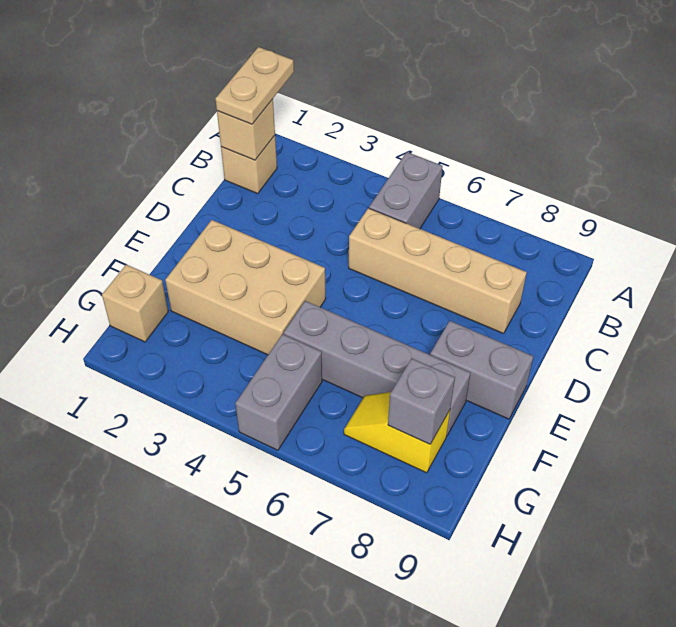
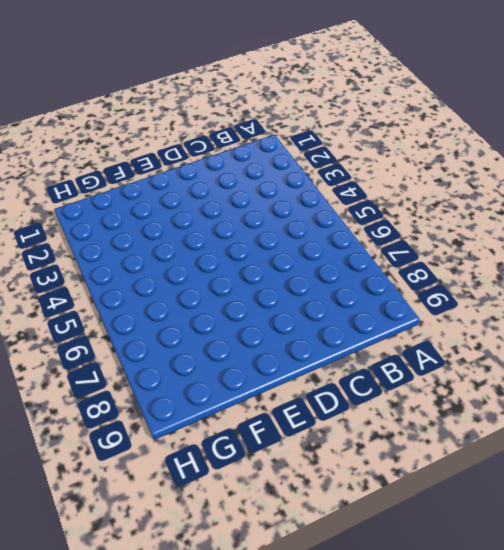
none -> grey brick A5:B5 level 1
none -> tan brick B1 level 1
none -> tan brick C5:C8 level 1

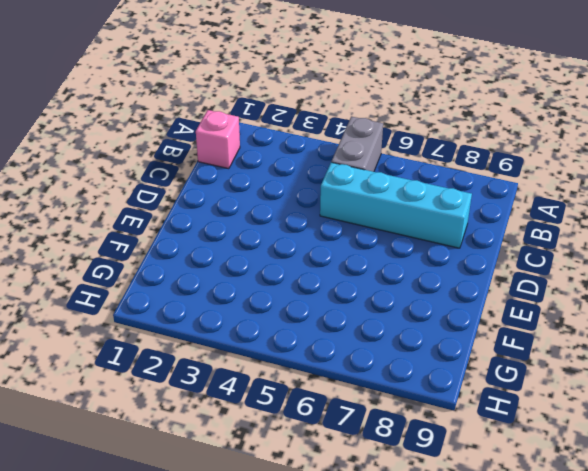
pink brick B1 level 1 -> tan brick B1 level 1
cyan brick C5:C8 level 1 -> tan brick C5:C8 level 1
none -> tan brick E2:F4 level 1
none -> grey brick E8:E9 level 1
none -> grey brick F5:F8 level 1

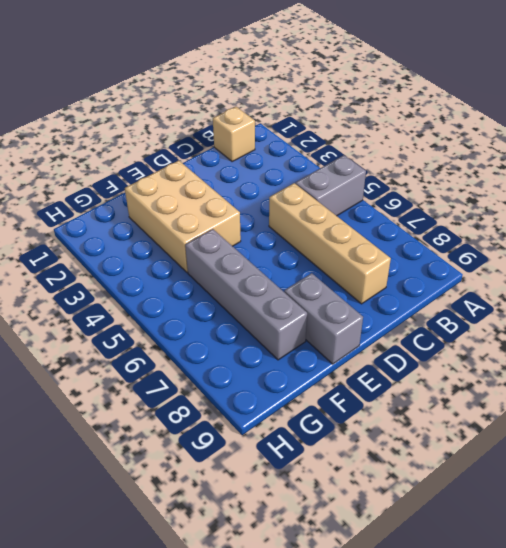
none -> tan brick G1 level 1
none -> grey brick G5:H5 level 1
none -> yellow slope G7:G8 level 1 top 8

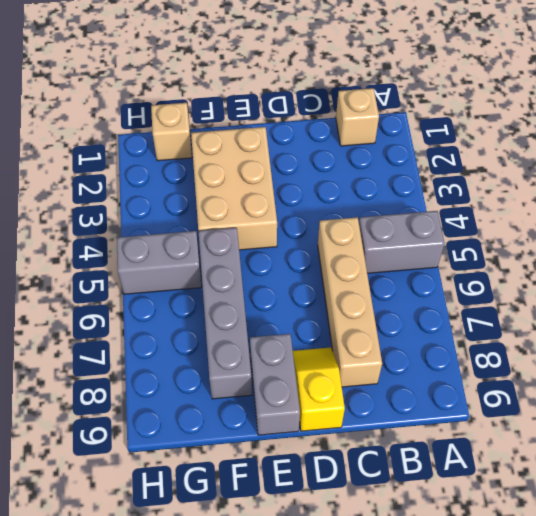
yellow slope D8:D9 level 1 top 9 -> yellow slope G7:G8 level 1 top 8
none -> tan brick B1 level 2
none -> grey brick G8 level 2
none -> tan plate A1:B1 level 3

